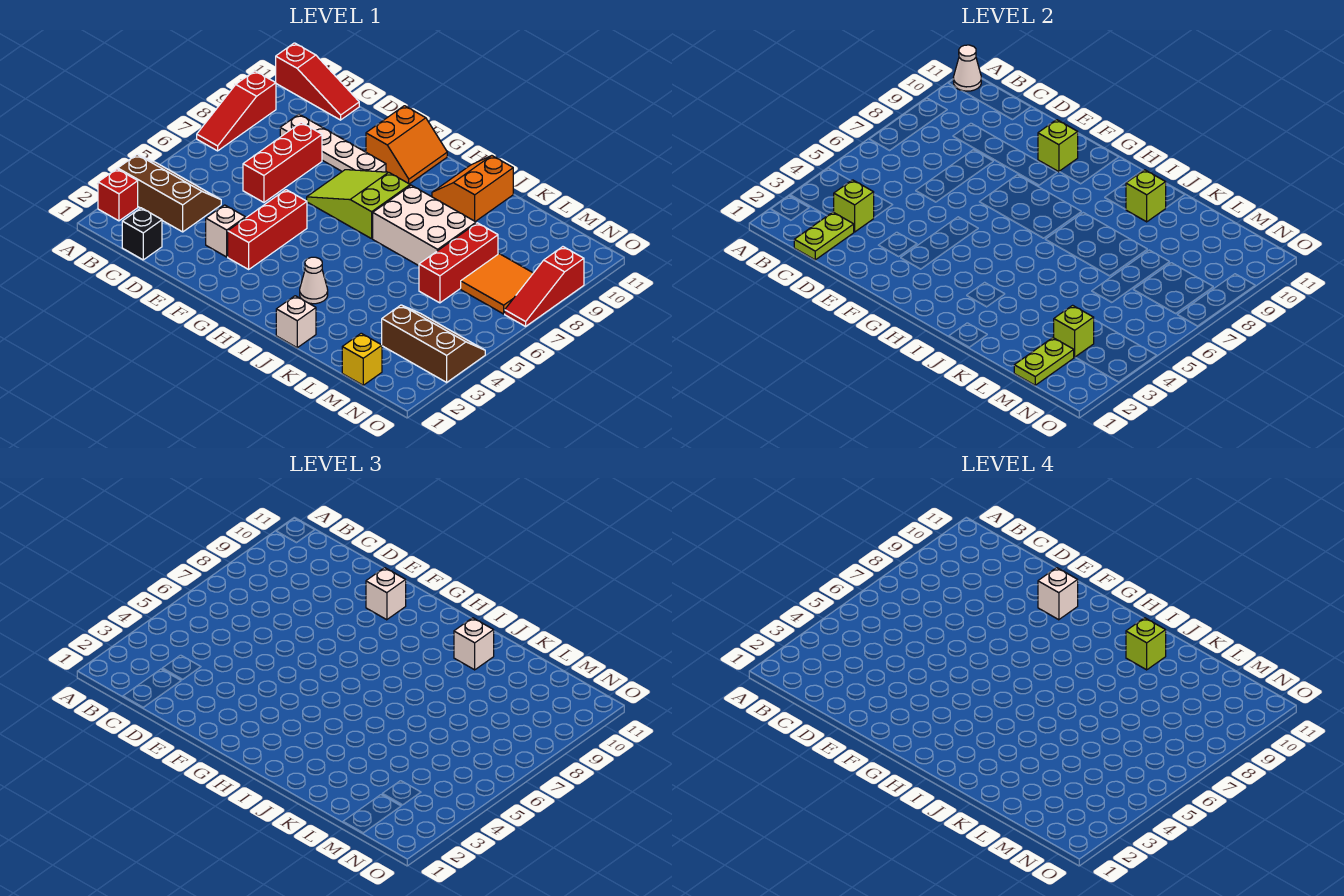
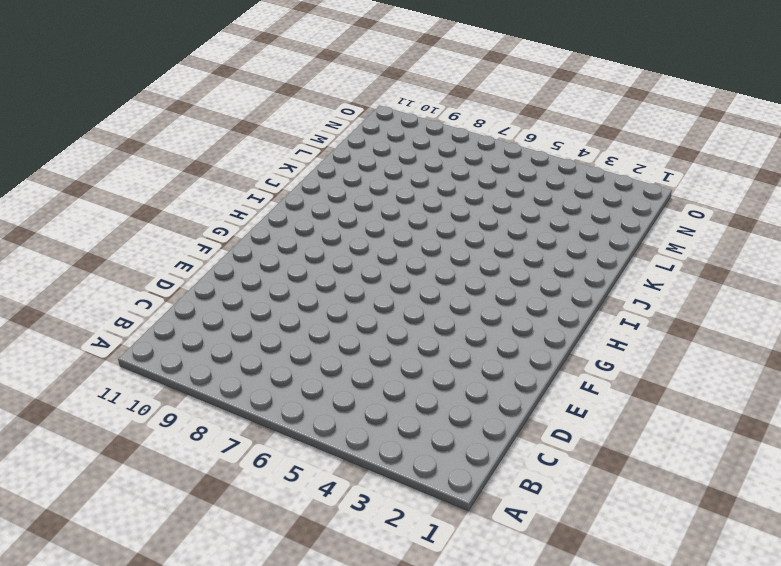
none -> red brick A2 level 1
none -> brown slope A3:C4 level 1 top 3
none -> red slope A7:A9 level 1 top 9
none -> red slope A11:C11 level 1 top A

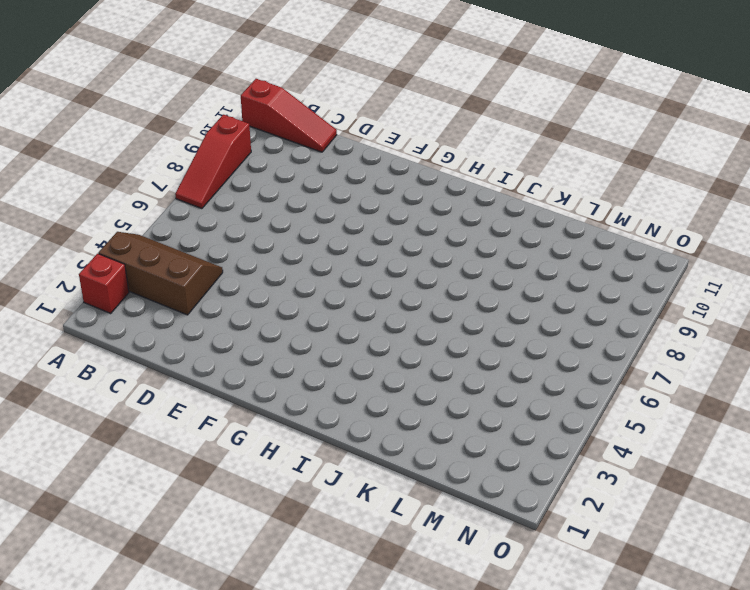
none -> black brick C1 level 1
none -> white plate C9:F9 level 1
none -> red brick D6:D8 level 1
none -> white brick E3 level 1

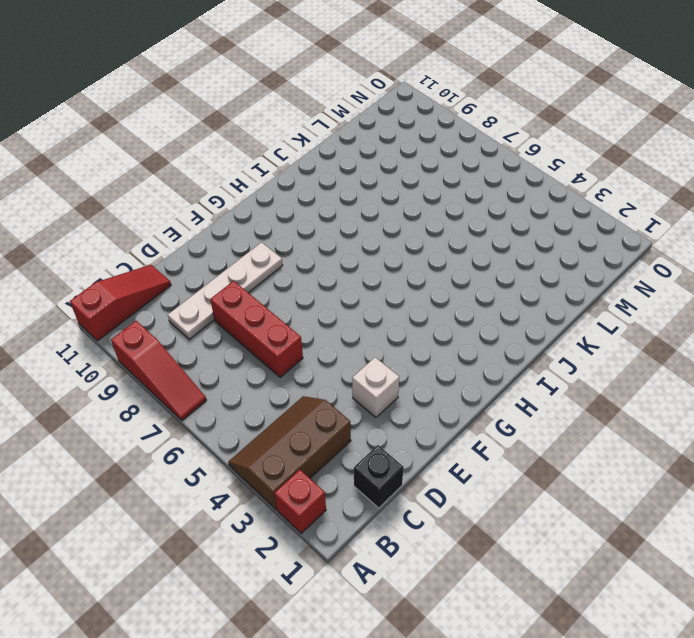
none -> red brick F3:F5 level 1
none -> lime slope F7:H8 level 1 top H
none -> orange slope F10:G11 level 1 top F
none -> white cone I3 level 1

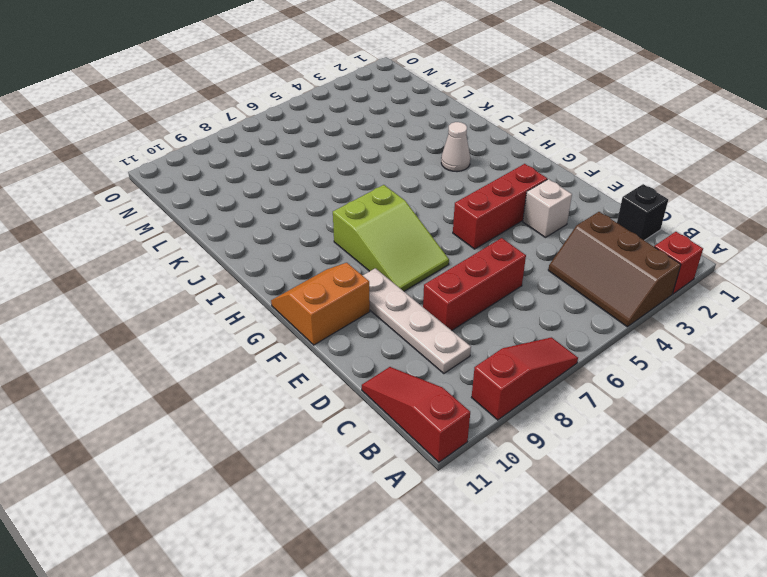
none -> white brick I7:K8 level 1
none -> orange slope I10:J11 level 1 top J
none -> white brick J1 level 1
none -> red brick L6:L8 level 1

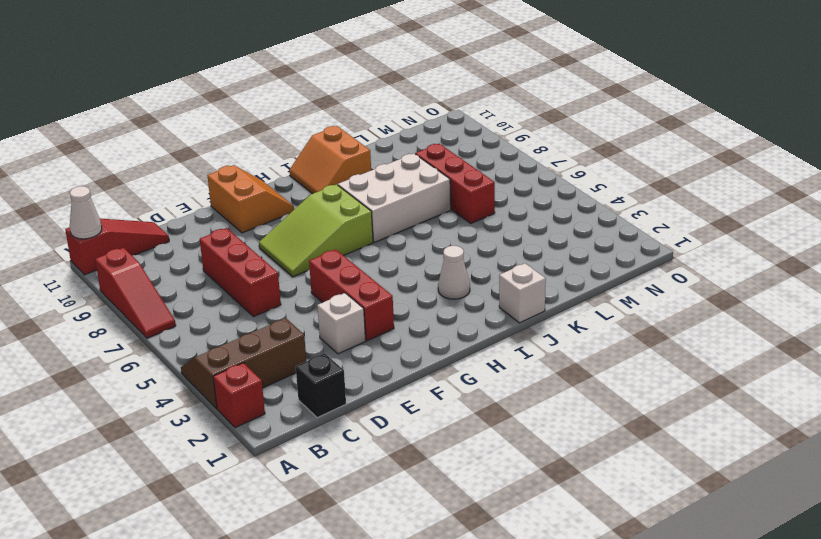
none -> white plate C9:F9 level 1
none -> yellow brick M1 level 1
none -> brown slope M3:O4 level 1 top 3
none -> orange tile M7:N8 level 1

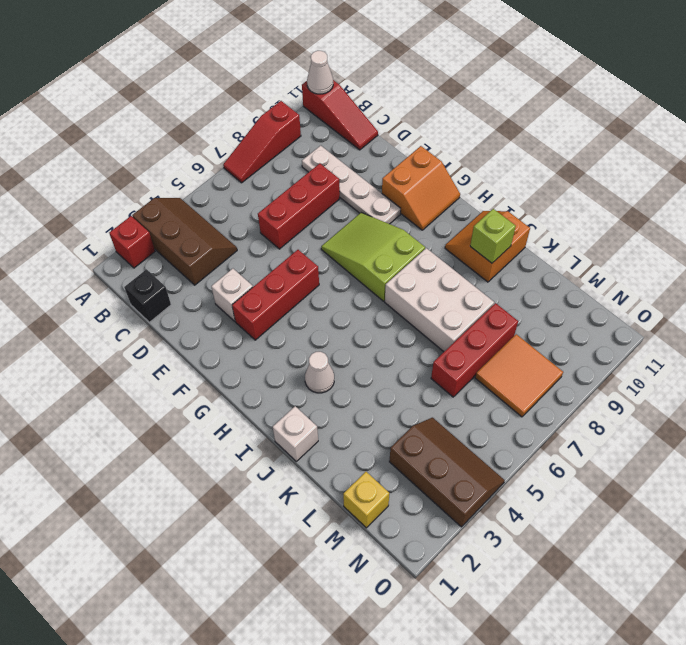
none -> red slope O7:O9 level 1 top 9
none -> lime plate C1:C2 level 2
none -> lime brick C3 level 2
none -> lime brick F10 level 2

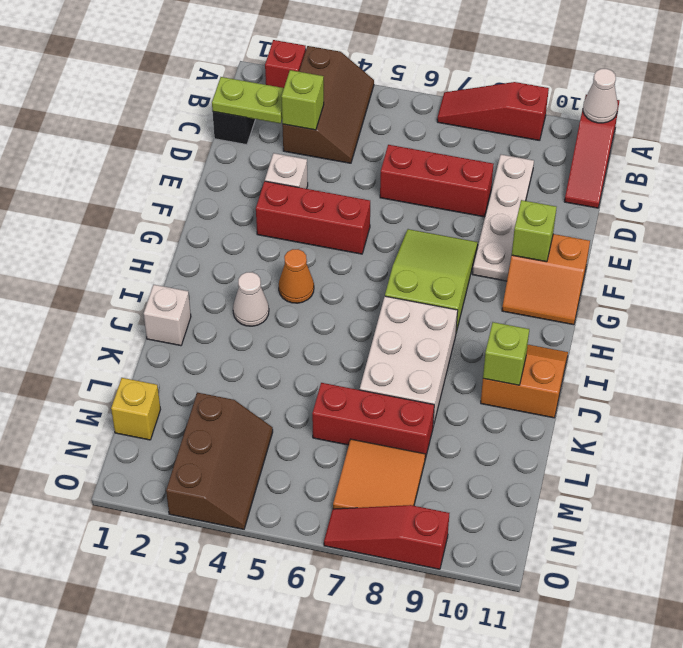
orange cone H4 level 1 -> none
none -> lime plate M1:M2 level 2
none -> lime brick M3 level 2
none -> white brick F10 level 3
none -> white brick J10 level 3

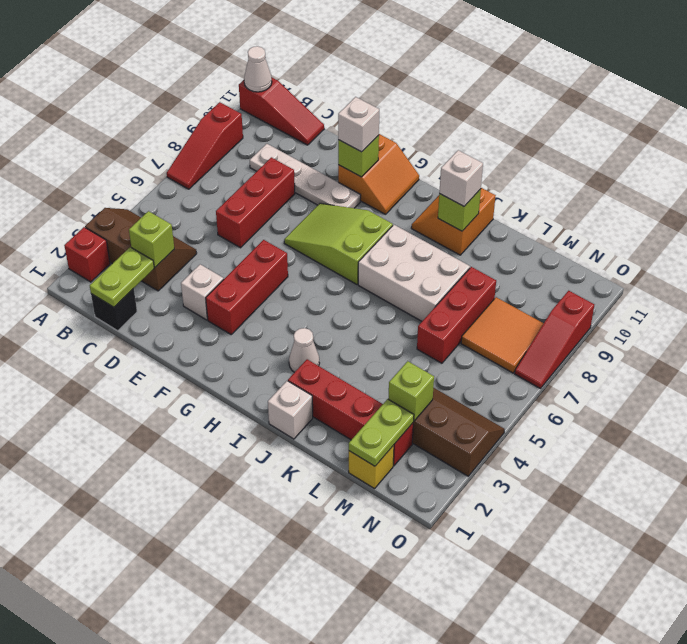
red brick J2:M2 level 1 -> none
none -> white brick F10 level 4
none -> lime brick J10 level 4

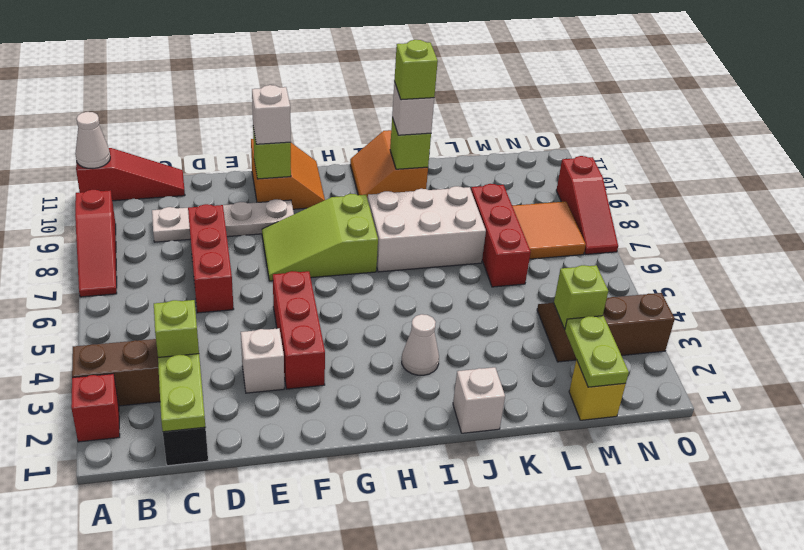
none -> white brick F10 level 4

